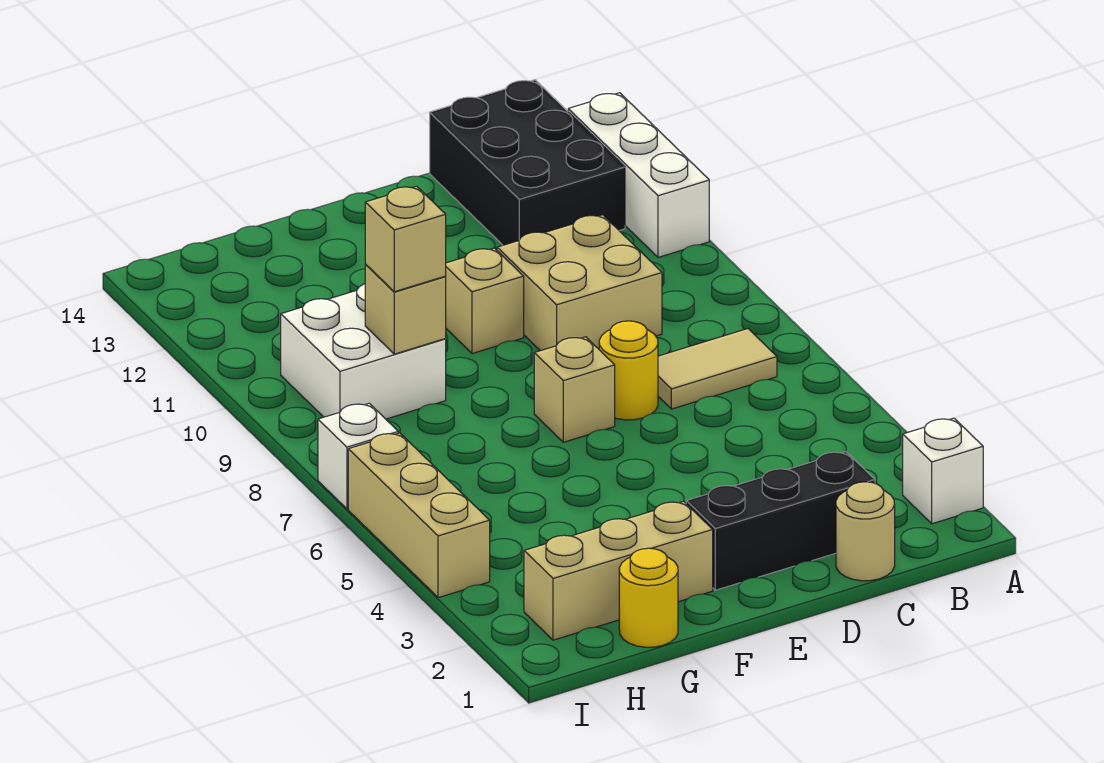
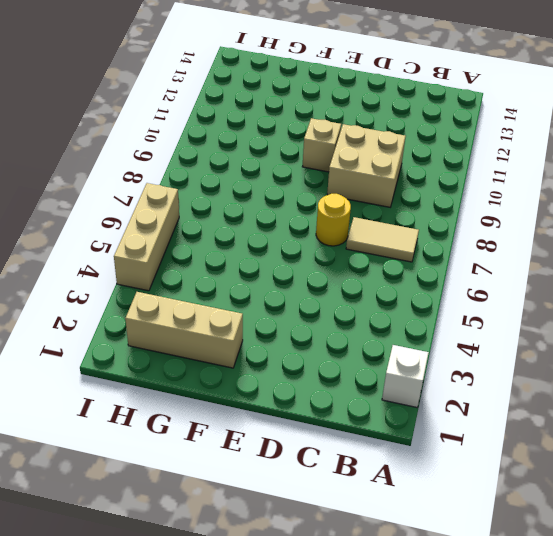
none -> white brick A11:A13 level 1
none -> black brick B12:C14 level 1
none -> tan round brick C1 level 1

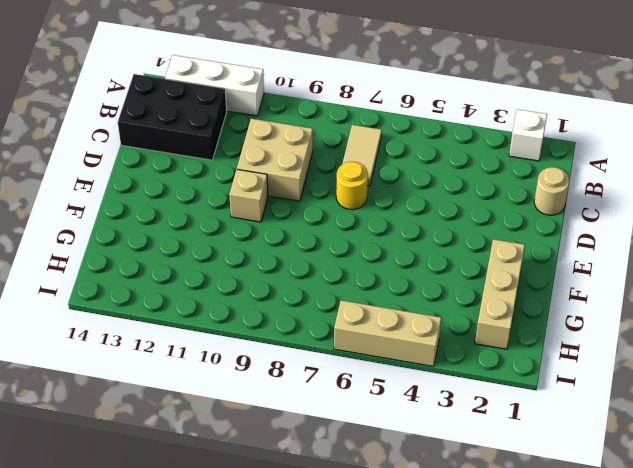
none -> black brick C2:E2 level 1
none -> tan brick E7 level 1
none -> yellow round brick G1 level 1

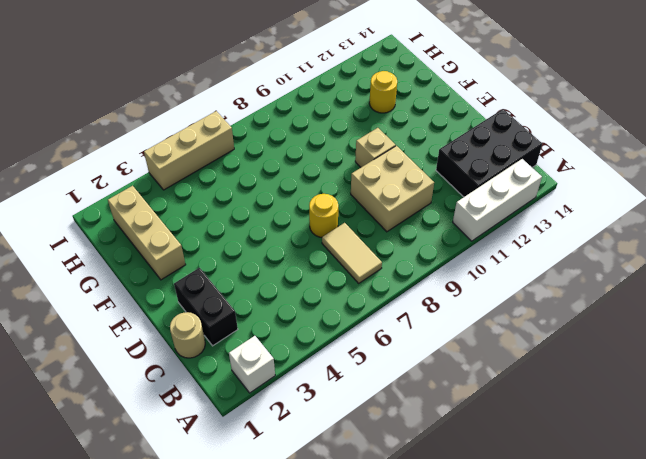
black brick C2:D2 level 1 -> black brick C2:E2 level 1
yellow round brick G12 level 1 -> yellow round brick G1 level 1
none -> tan brick E7 level 1
none -> white brick G9:H10 level 1
none -> white brick I7 level 1

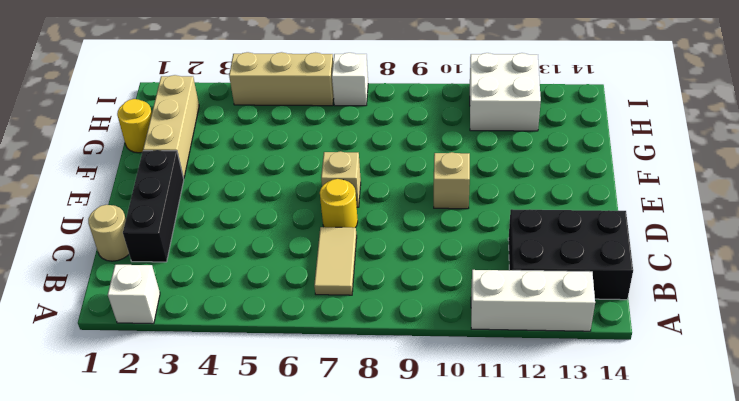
white brick H11:I12 level 1 -> white brick G9:H10 level 1
none -> tan brick C9:D10 level 1
none -> tan brick G9 level 2
none -> tan brick G9 level 3

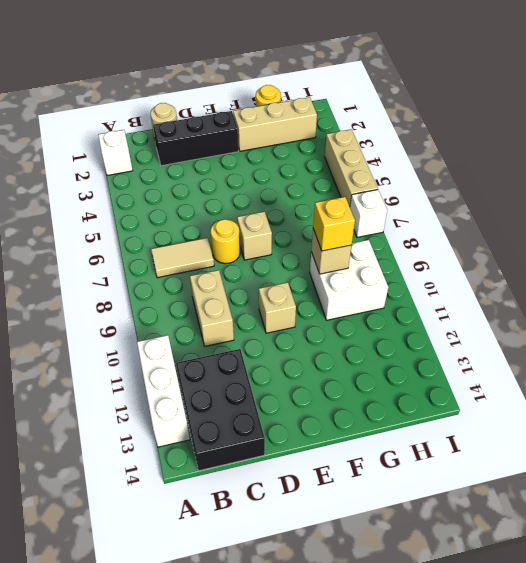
tan brick C9:C10 level 1 -> tan brick C9:D10 level 1
yellow brick G9 level 3 -> tan brick G9 level 3

